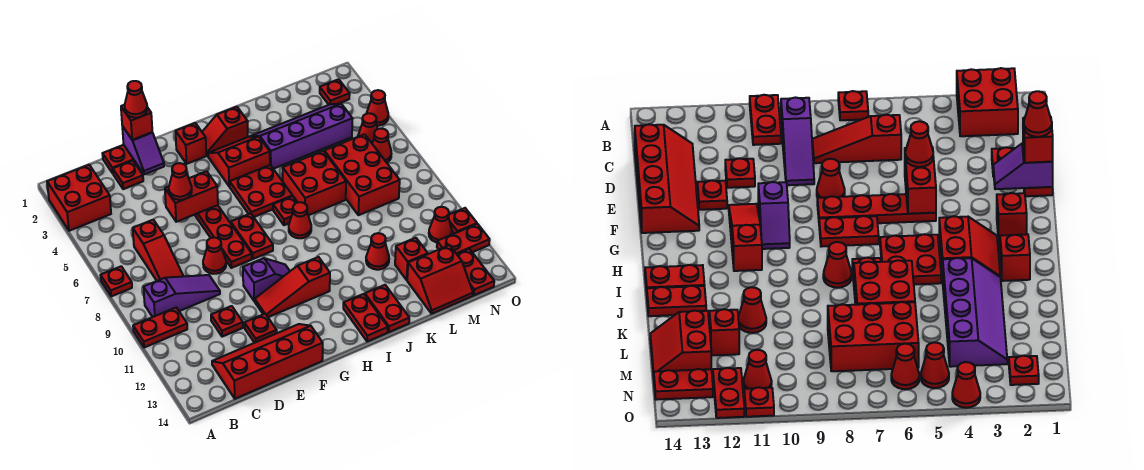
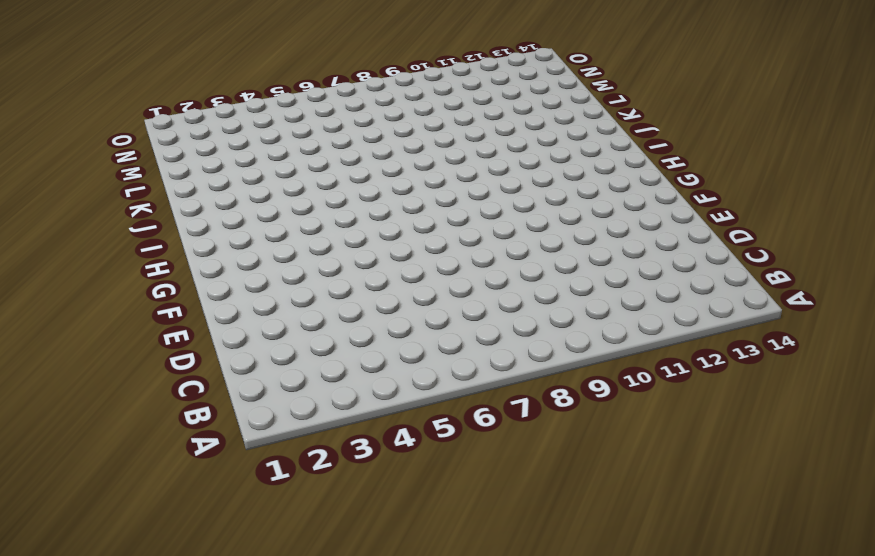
none -> red brick A2:B3 level 1
none -> red plate A7 level 1
none -> red plate A10:B10 level 1
none -> purple slope B9:D9 level 1 top B

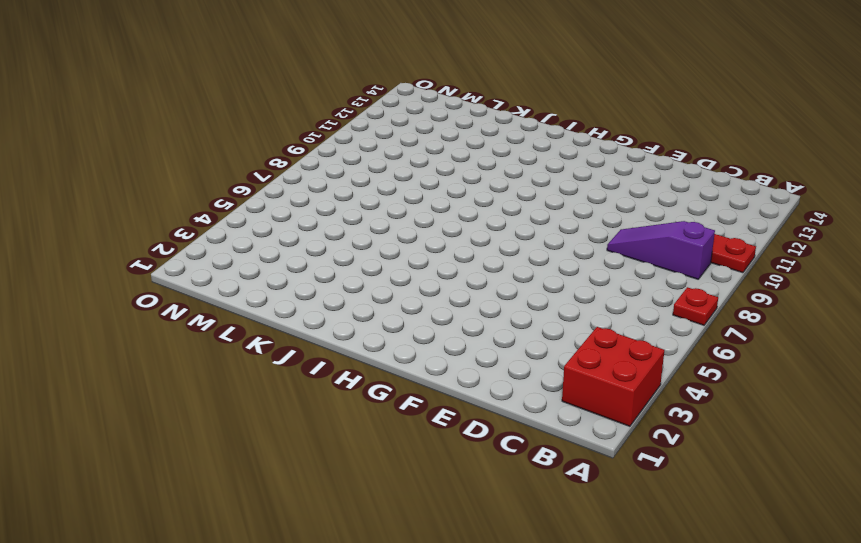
none -> red slope C6:C8 level 1 top 6
none -> red slope C13:F14 level 1 top 14
none -> red plate D1:E1 level 1
none -> red plate D2 level 1

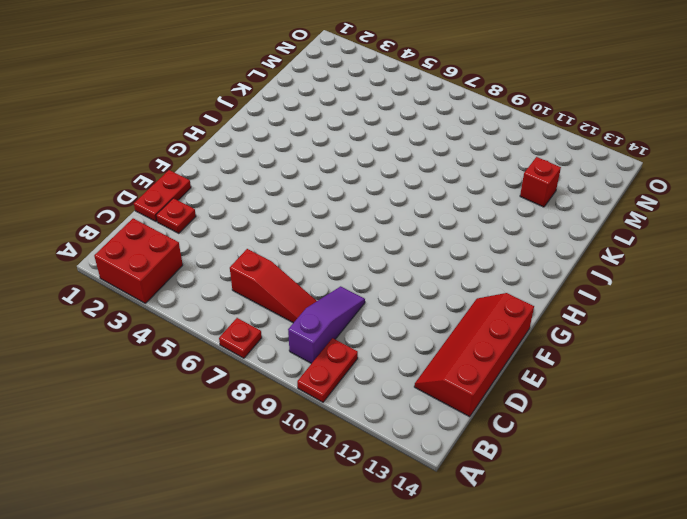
none -> red plate D11 level 1
none -> red cone E8 level 1
none -> red plate E12 level 1
none -> red plate F5:F8 level 1

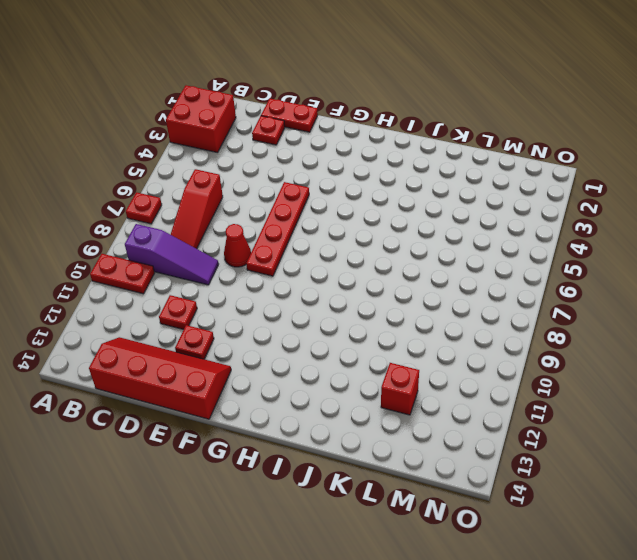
none -> purple slope F10:G10 level 1 top F
none -> red slope F11:H11 level 1 top H
none -> red brick G2 level 1
none -> red plate G7:G8 level 1

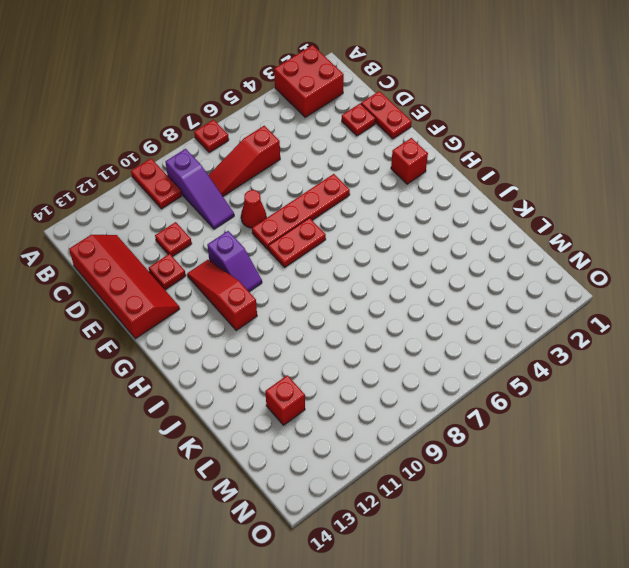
none -> red slope H2:I2 level 1 top I
none -> red slope H3:I4 level 1 top 4
none -> red plate H5:I6 level 1
none -> red plate I7 level 1

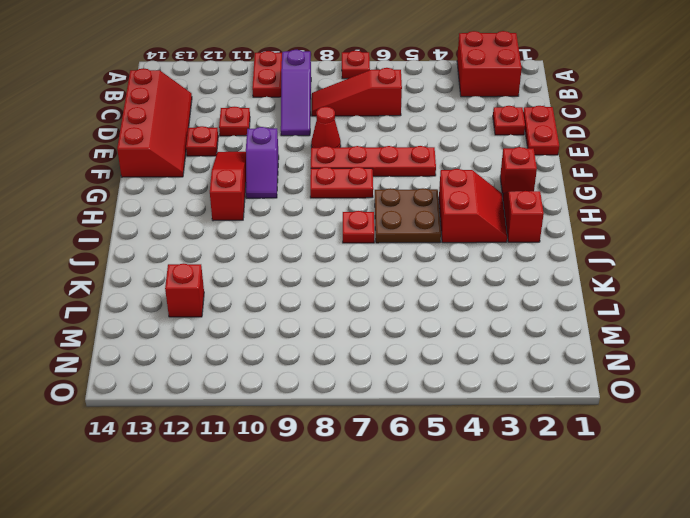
brown plate H5:I6 level 1 -> red plate H5:I6 level 1
none -> red cone I8 level 1
none -> red plate I13:I14 level 1
none -> purple slope J3:M4 level 1 top 4
none -> red brick J6:K7 level 1

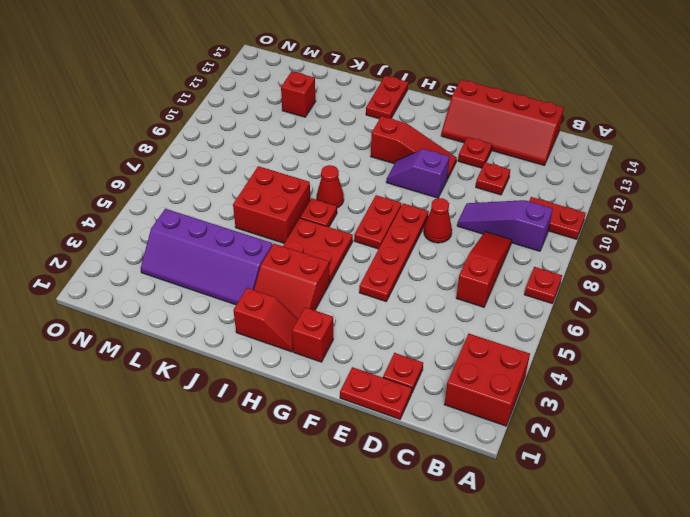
none -> red plate J13:J14 level 1
none -> red cone K11 level 1
none -> red brick L6:M8 level 1
none -> red slope L13:M14 level 1 top 13

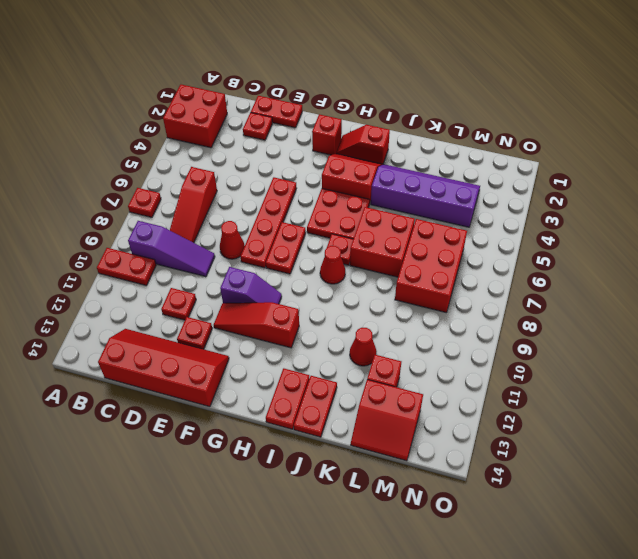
none -> red plate N2 level 1
none -> red cone N5 level 1
none -> red cone N6 level 1
none -> red cone N11 level 1

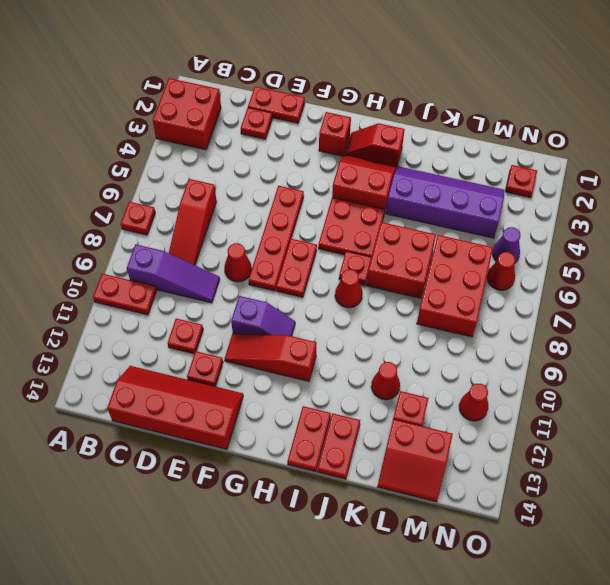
purple cone N5 level 1 -> red cone N5 level 1
none -> red plate N12:O12 level 1
none -> red plate N13:N14 level 1
none -> red cone O4 level 1
none -> red plate O11 level 1

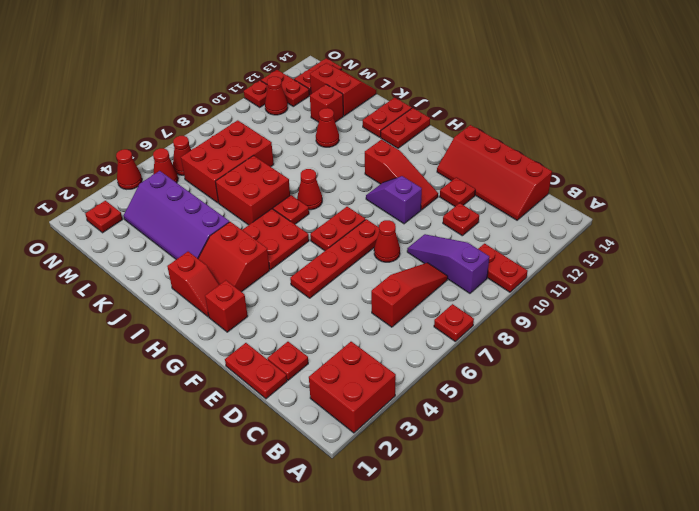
none -> purple slope E1:E2 level 2 top 1
none -> red brick E5:F5 level 2
none -> red brick E1 level 3
none -> red cone E5 level 3

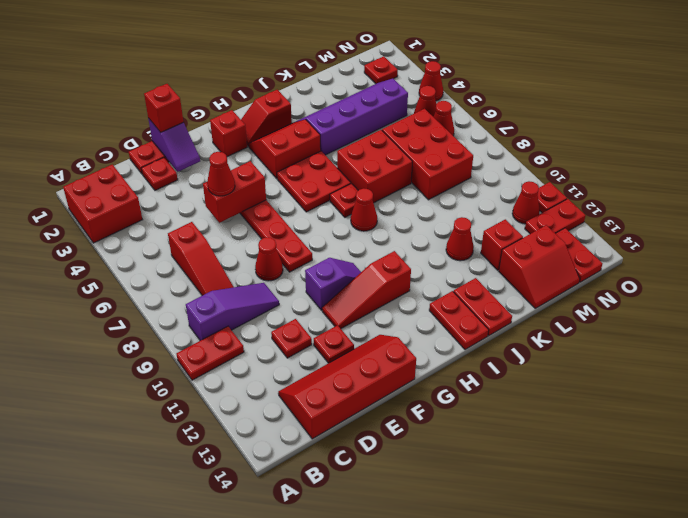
none -> red plate A7 level 1
none -> red plate G7:G8 level 1
none -> red cone E1 level 4

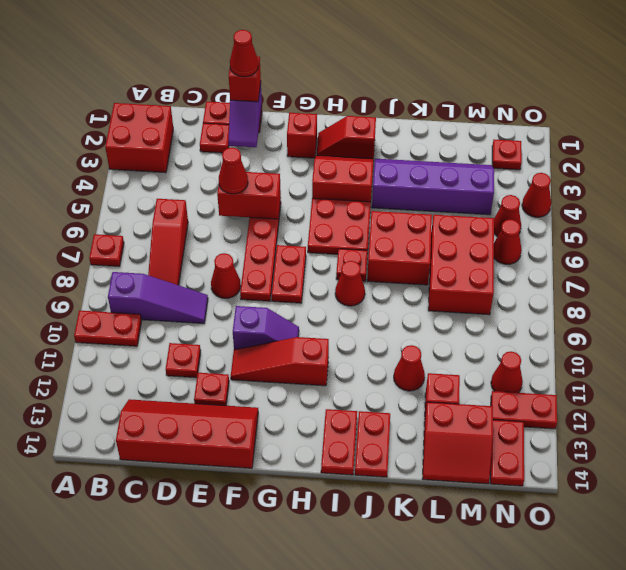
none -> red plate O11 level 1

